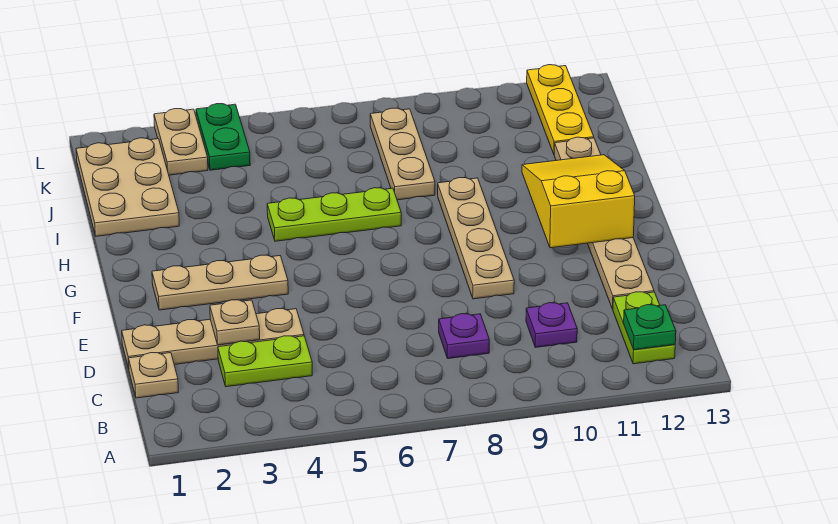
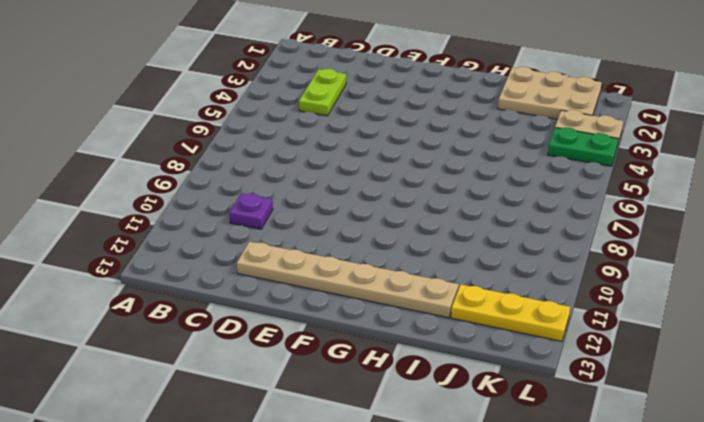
none -> lime plate B12:C12 level 1
none -> tan plate C1 level 1
none -> purple plate C8 level 1

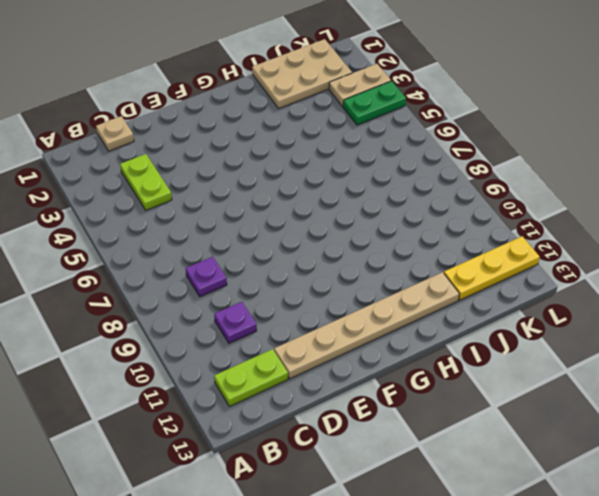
none -> tan plate D1:D4 level 1
none -> tan plate E9:H9 level 1
none -> tan plate F2:F4 level 1

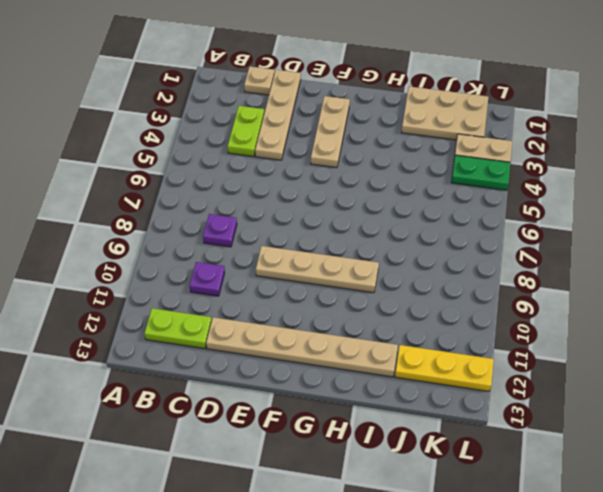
none -> lime plate H5:H7 level 1
none -> tan plate I8:K8 level 1
none -> green plate B12 level 2

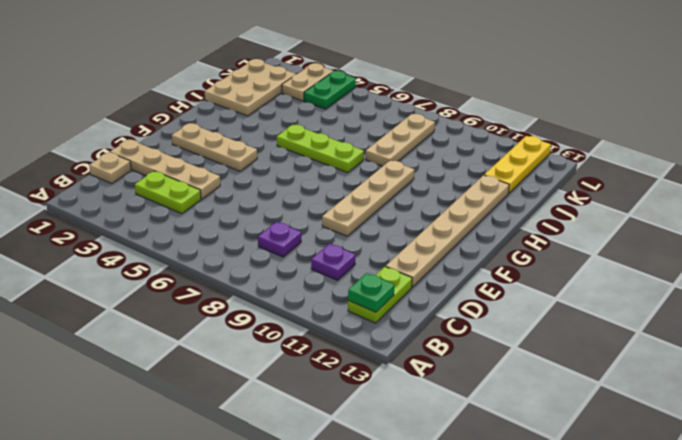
none -> tan plate D3 level 2
none -> yellow slope F11:H12 level 2 top F

